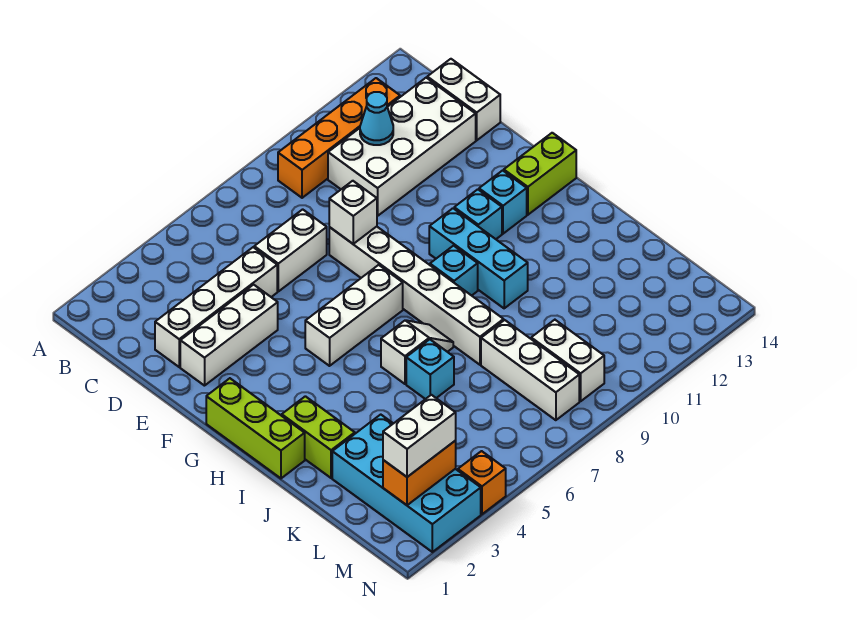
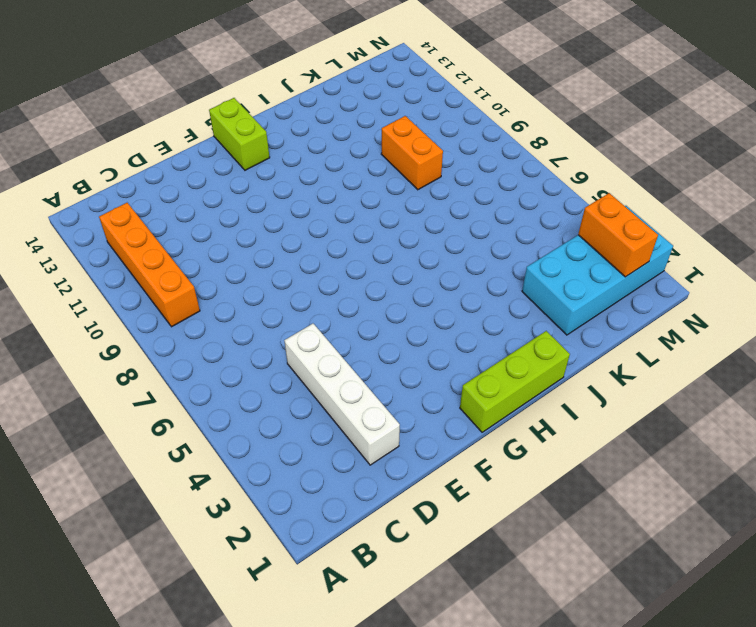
orange brick K9:K10 level 1 -> none
none -> white brick C10:D13 level 1
none -> white brick C14:D14 level 1
none -> white brick D6:D7 level 1

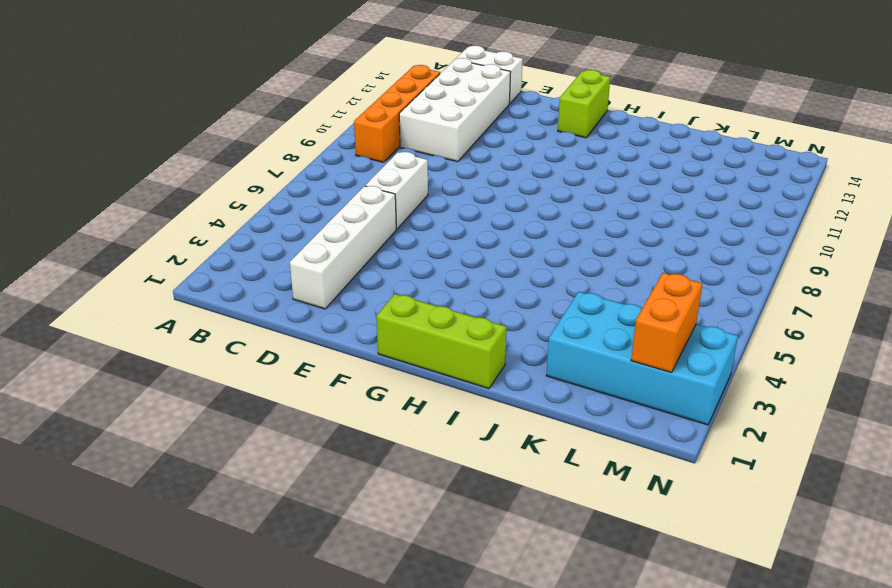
none -> white brick E2:E4 level 1
none -> white brick E8:J8 level 1
none -> white brick G5:G7 level 1

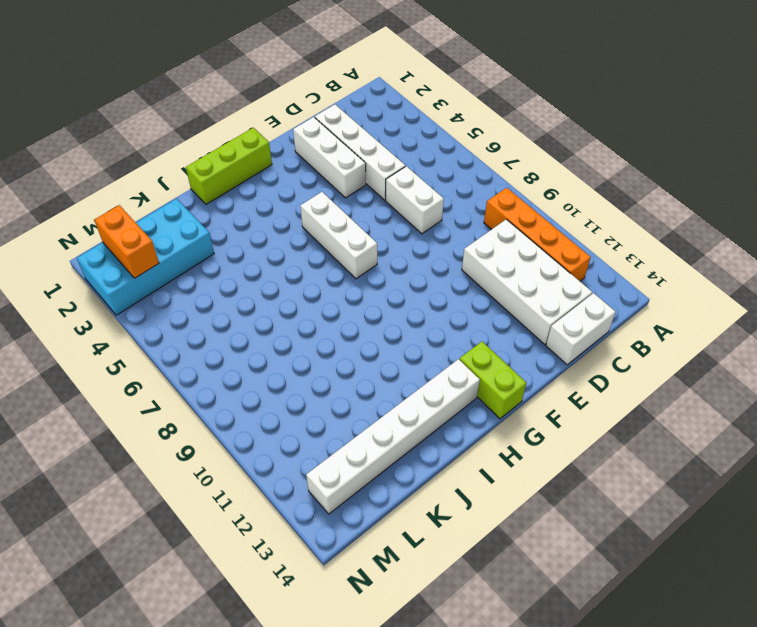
white brick H13:M13 level 1 -> white brick E8:J8 level 1
none -> cyan brick G10:I10 level 1
none -> cyan brick G11 level 1
none -> cyan brick G12 level 1

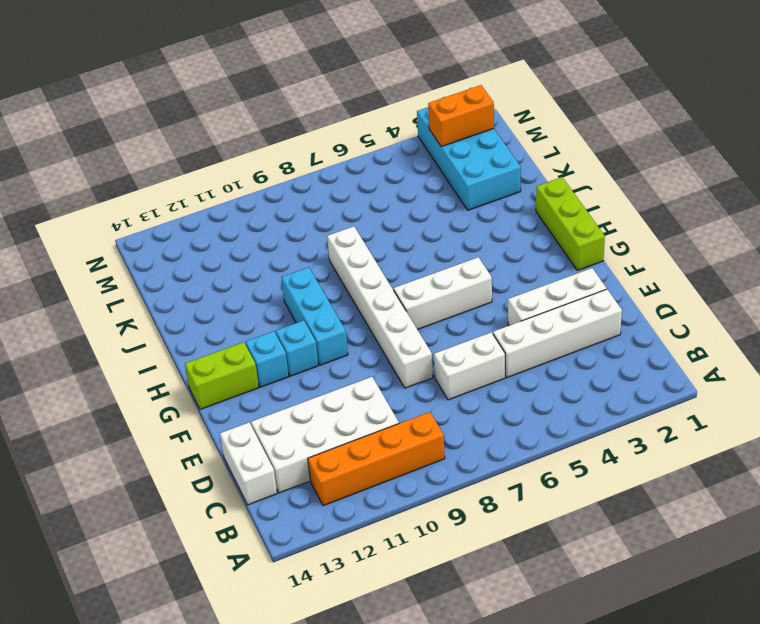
none -> cyan brick H9 level 1
none -> lime brick I2:J2 level 1
none -> white slope I6:I7 level 1 top 6

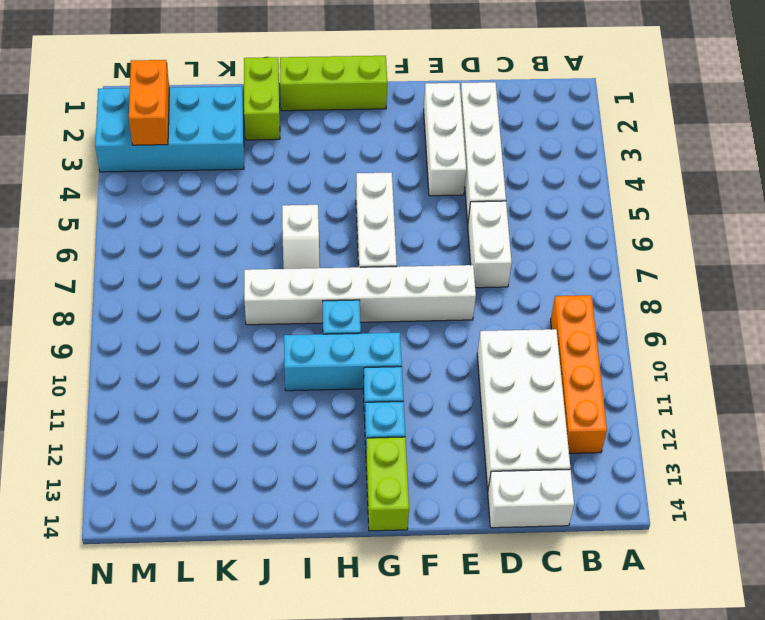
lime brick J1:J2 level 1 -> lime brick I2:J2 level 1
none -> cyan brick J6 level 1
none -> white brick K8:M8 level 1
none -> white brick L9:M9 level 1

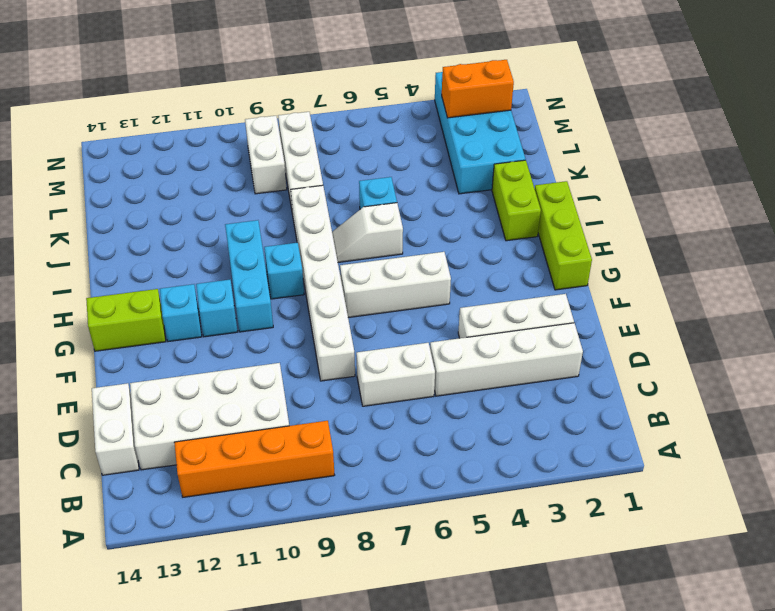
none -> orange brick N4 level 1
none -> cyan cone C11 level 2
none -> white brick E8 level 2

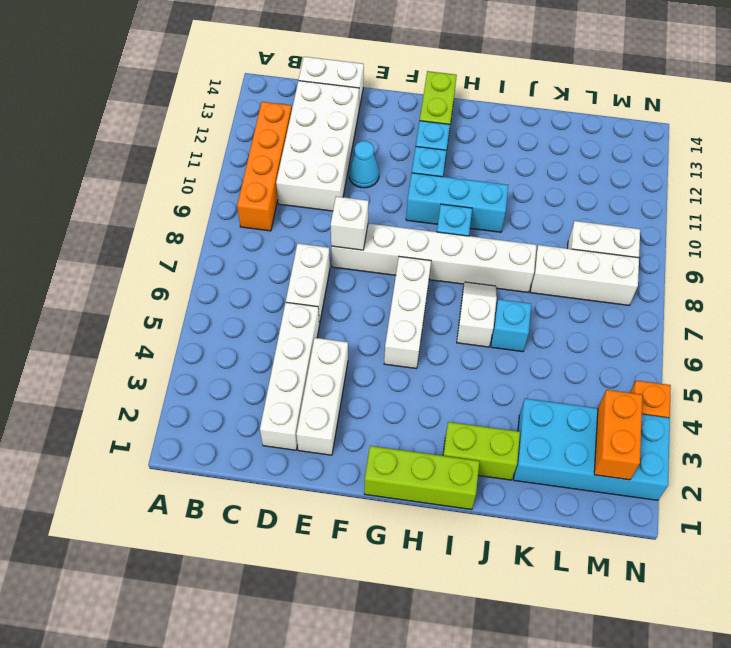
cyan cone E11 level 1 -> cyan cone C11 level 2
none -> white brick M2:M3 level 3

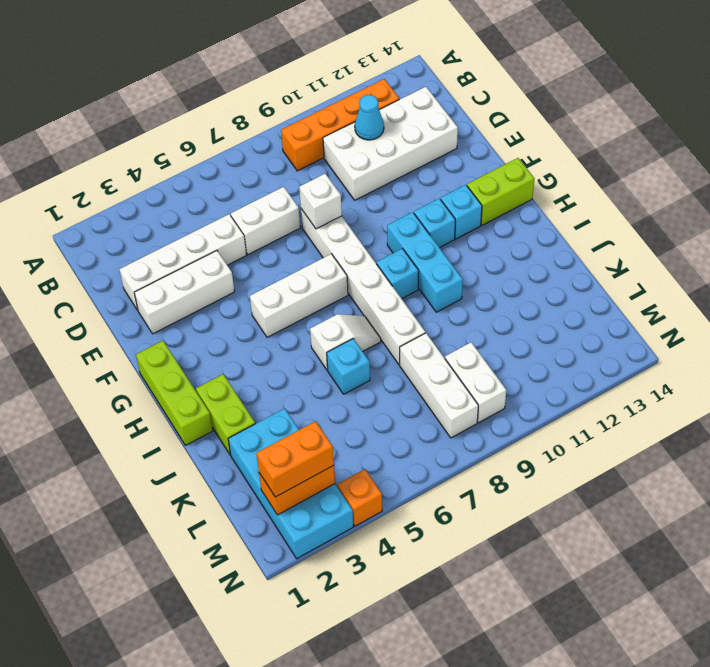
orange brick M2:M3 level 3 -> white brick M2:M3 level 3
none -> white brick C14:D14 level 1

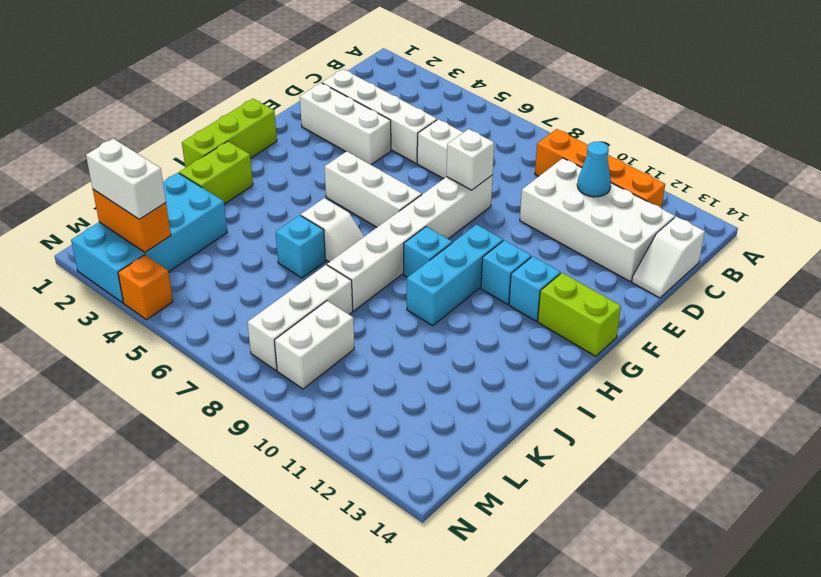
white slope C14:D14 level 1 top C -> white brick C14:D14 level 1

